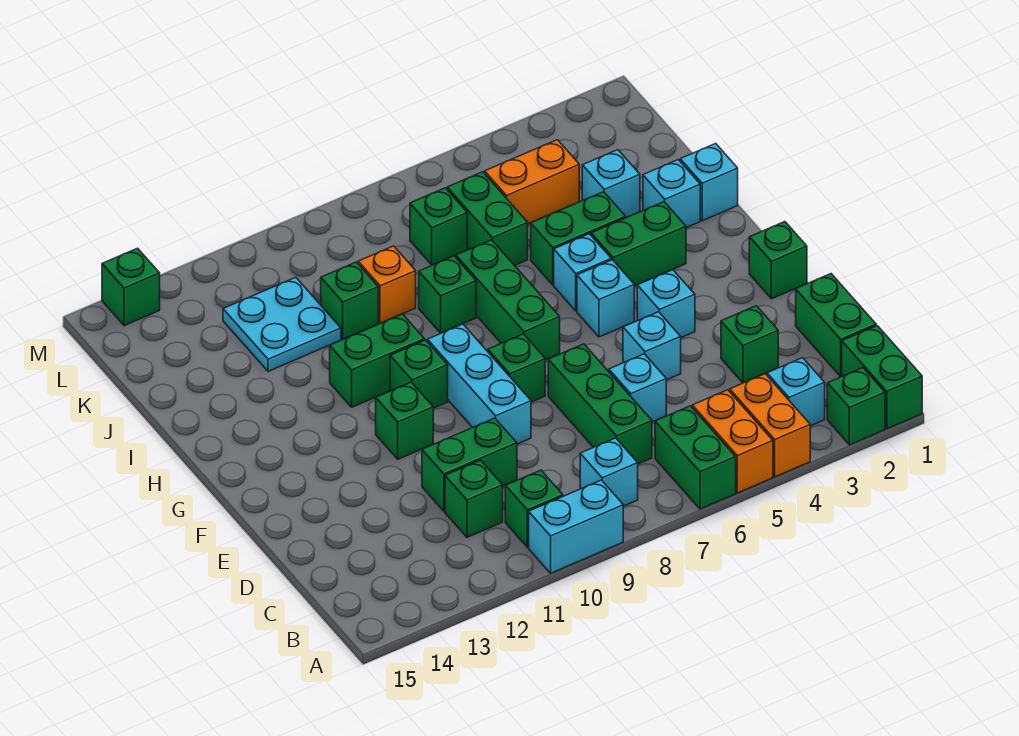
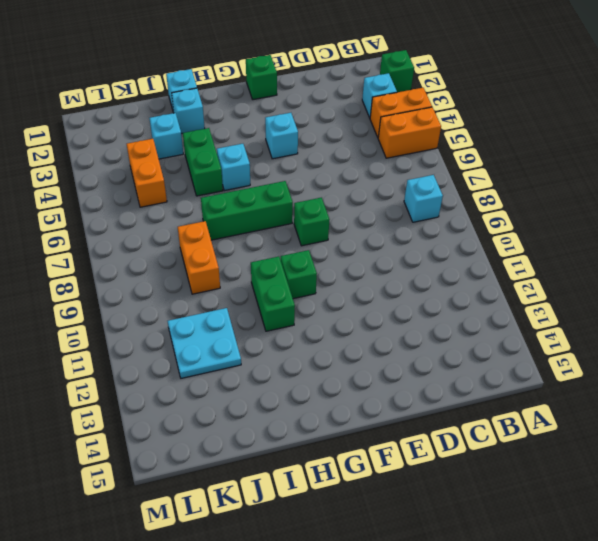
orange brick J8:J9 level 1 -> orange brick J9 level 1
none -> green brick A1:B1 level 1
none -> green brick A6:B6 level 1
none -> cyan brick A9:A10 level 1
none -> green brick B10 level 1

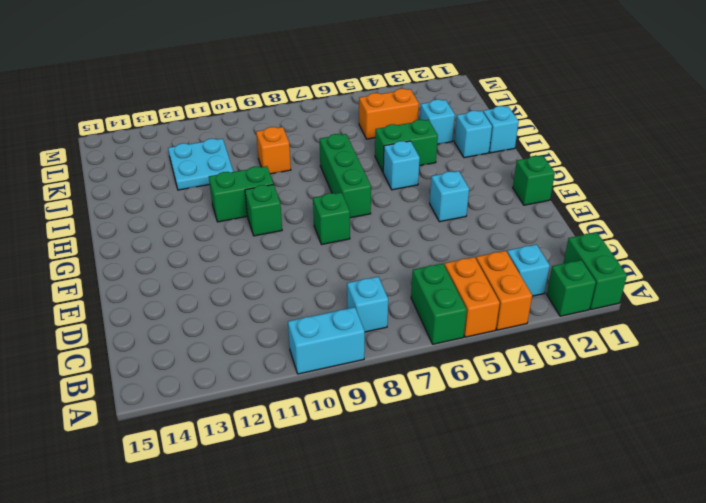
none -> green brick B10 level 1
none -> green brick C1:D1 level 1
none -> green brick C7:E7 level 1
none -> green brick C11 level 1

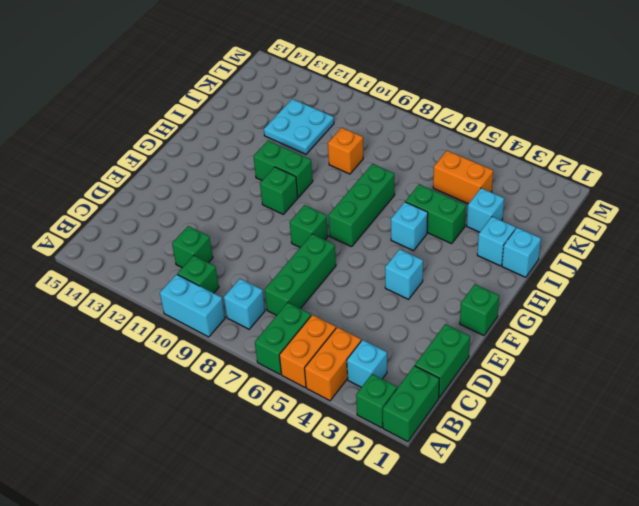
none -> green brick D3 level 1
none -> cyan brick D6 level 1
none -> green brick D10:D11 level 1
none -> cyan brick E5 level 1

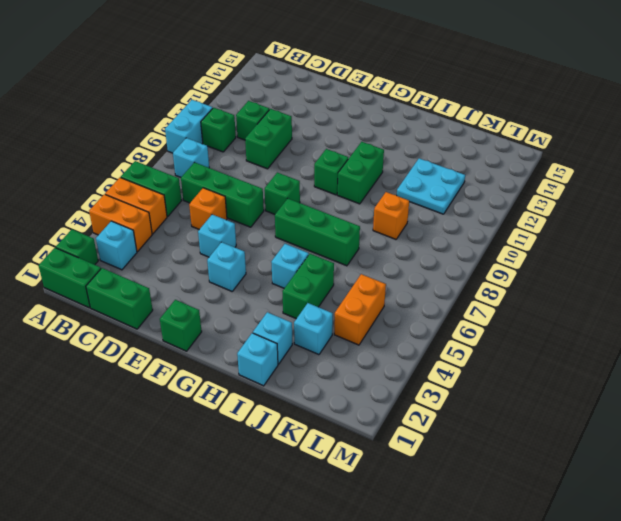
orange brick D6 level 1 -> cyan brick D6 level 1
none -> green brick D3 level 1
none -> cyan brick E9:G9 level 1
none -> green brick F11 level 1
none -> cyan brick G5 level 1

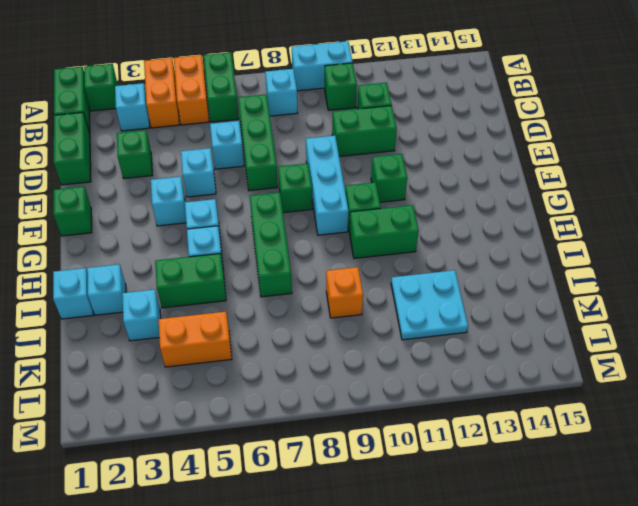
none -> green brick H3:H4 level 1
none -> green brick I8 level 1
none -> green brick J6:K6 level 1
none -> green brick J10 level 1

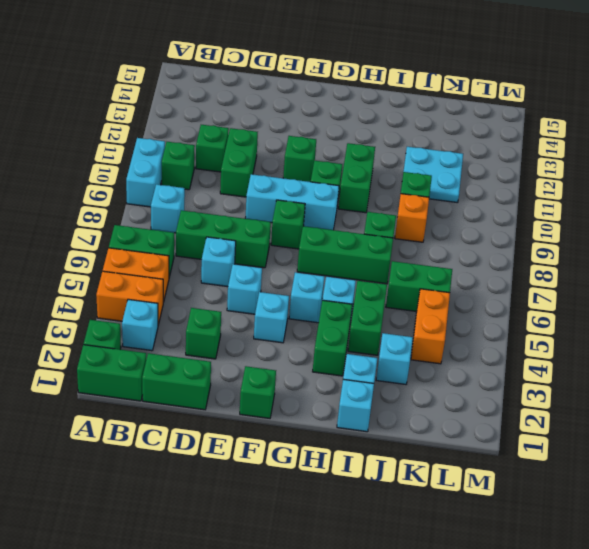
none -> green brick K7 level 1
none -> green brick M14 level 1

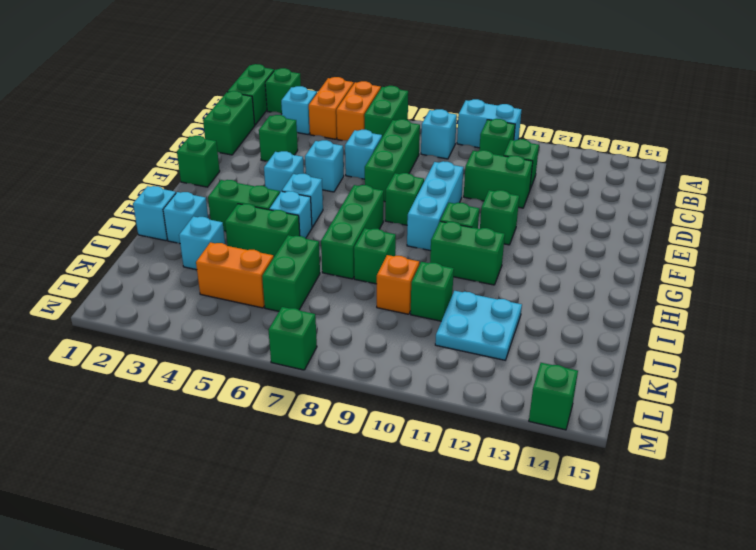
green brick M7 level 1 -> green brick K7 level 1

